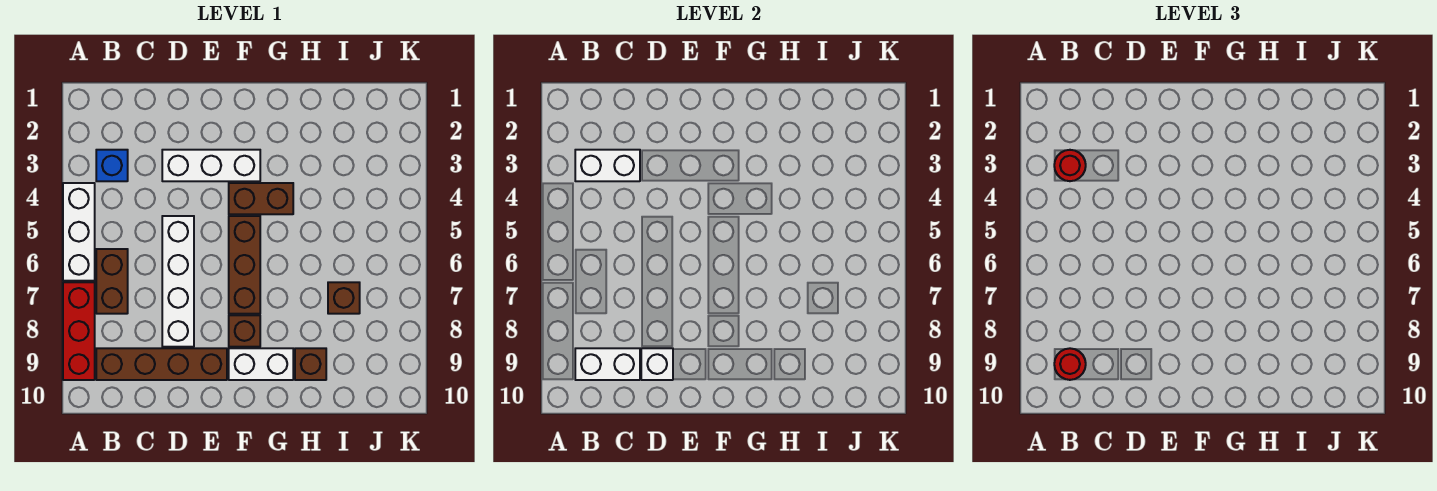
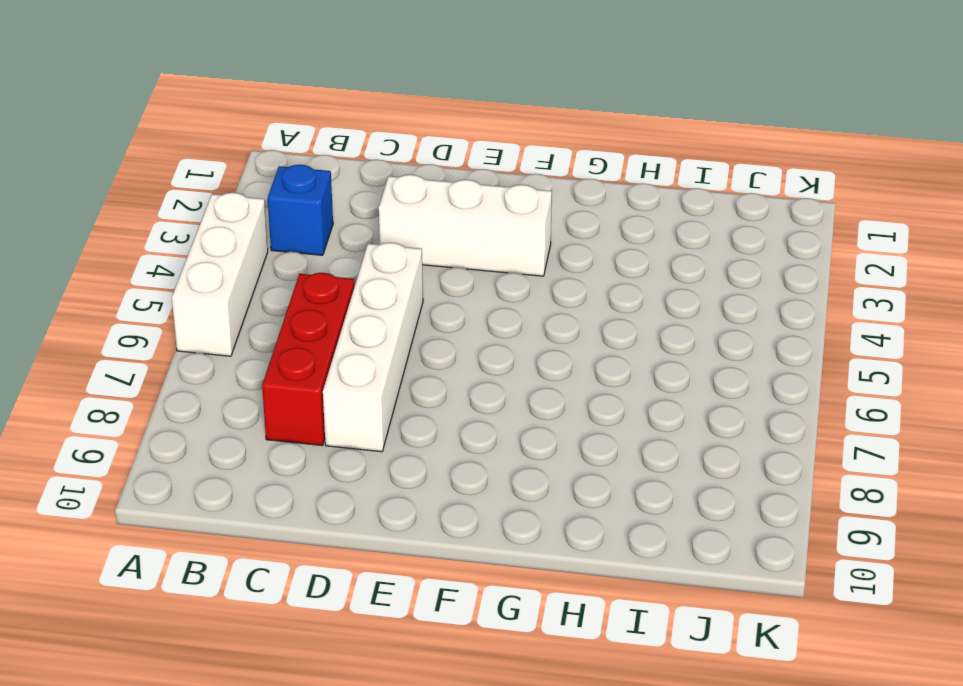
red brick C6:C8 level 1 -> red brick A7:A9 level 1
none -> brown brick B6:B7 level 1
none -> brown brick B9:E9 level 1
none -> brown brick F4:G4 level 1

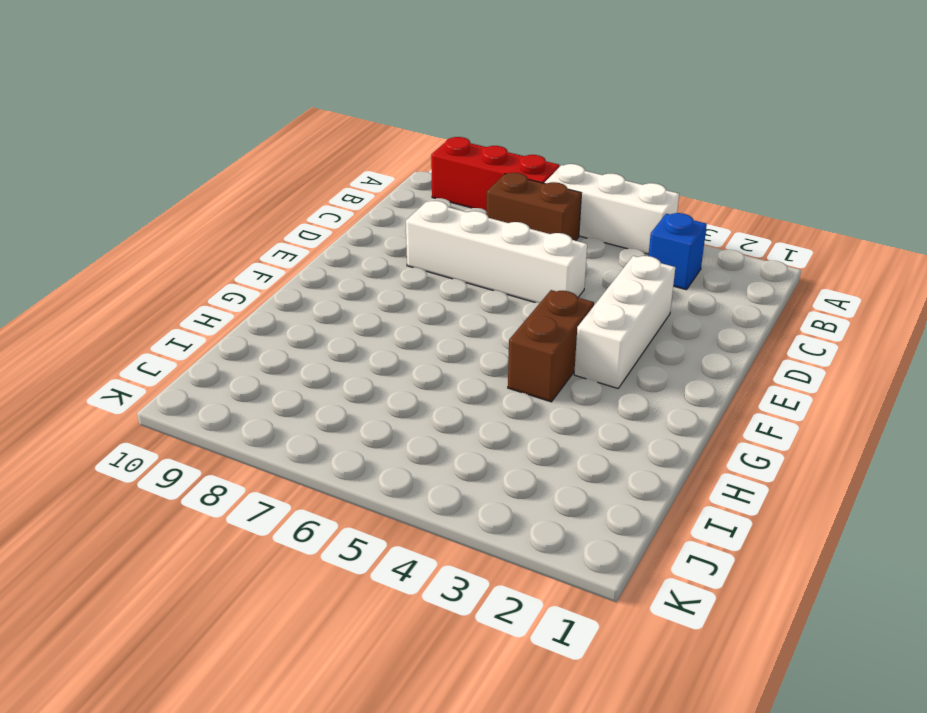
none -> brown brick B9:E9 level 1
none -> brown brick F5:F7 level 1
none -> brown brick F8 level 1

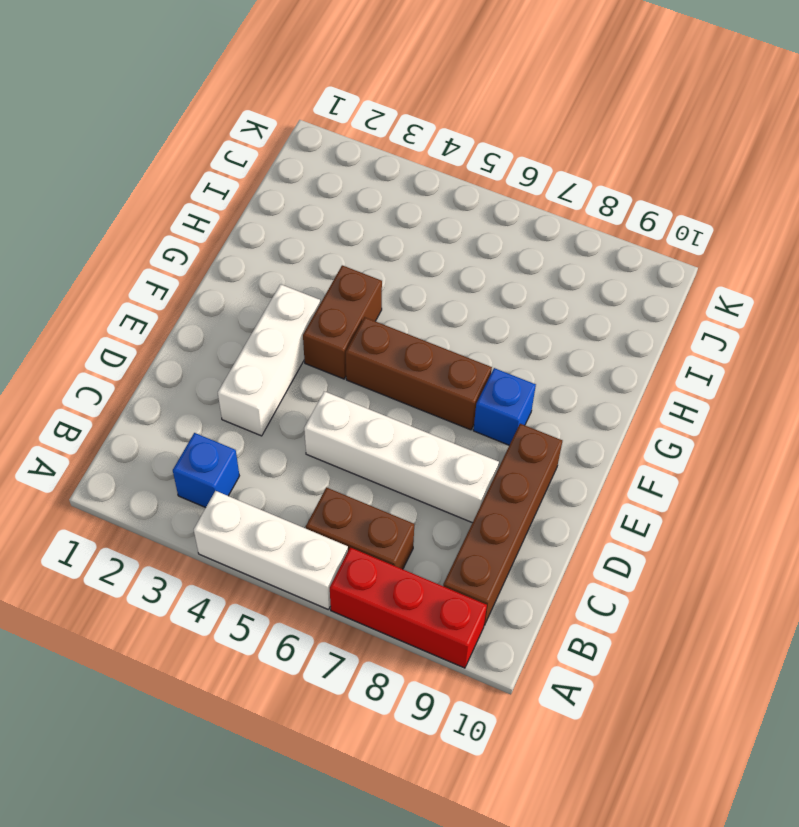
blue brick F8 level 1 -> brown brick F8 level 1
none -> white brick F9:G9 level 1
none -> brown brick H9 level 1
none -> brown brick I7 level 1

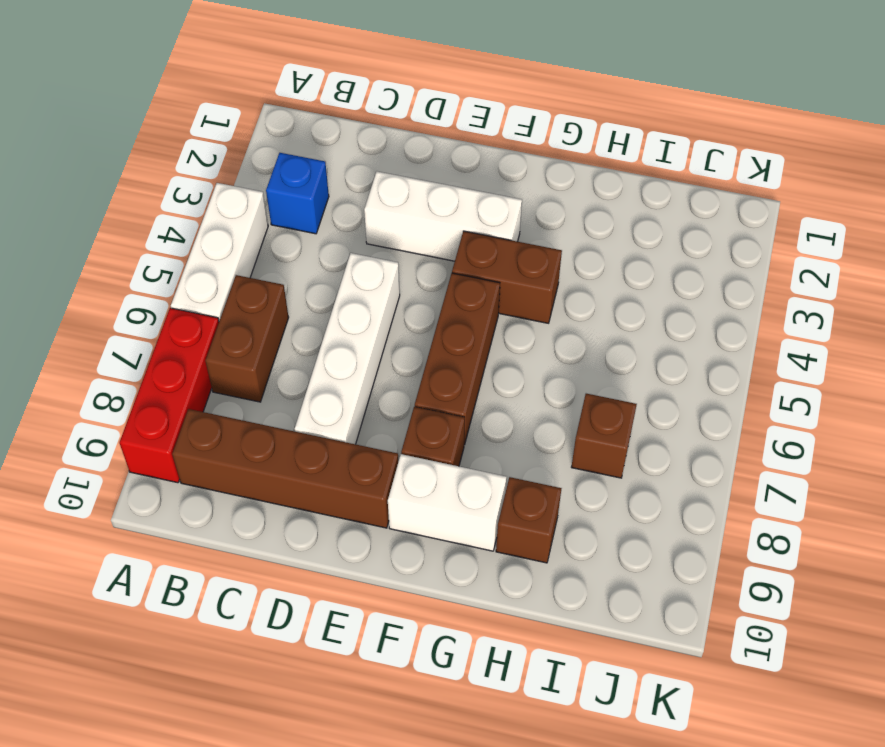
none -> white brick B3:C3 level 2
none -> white brick B9:C9 level 2
none -> white brick D9 level 2

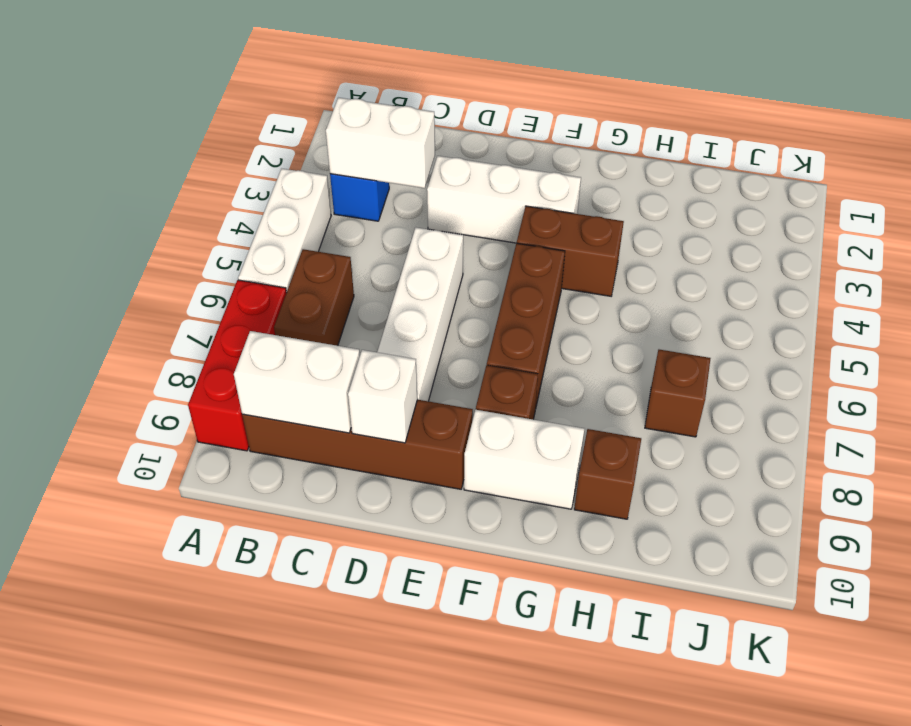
none -> red round brick B3 level 3
none -> red round brick B9 level 3

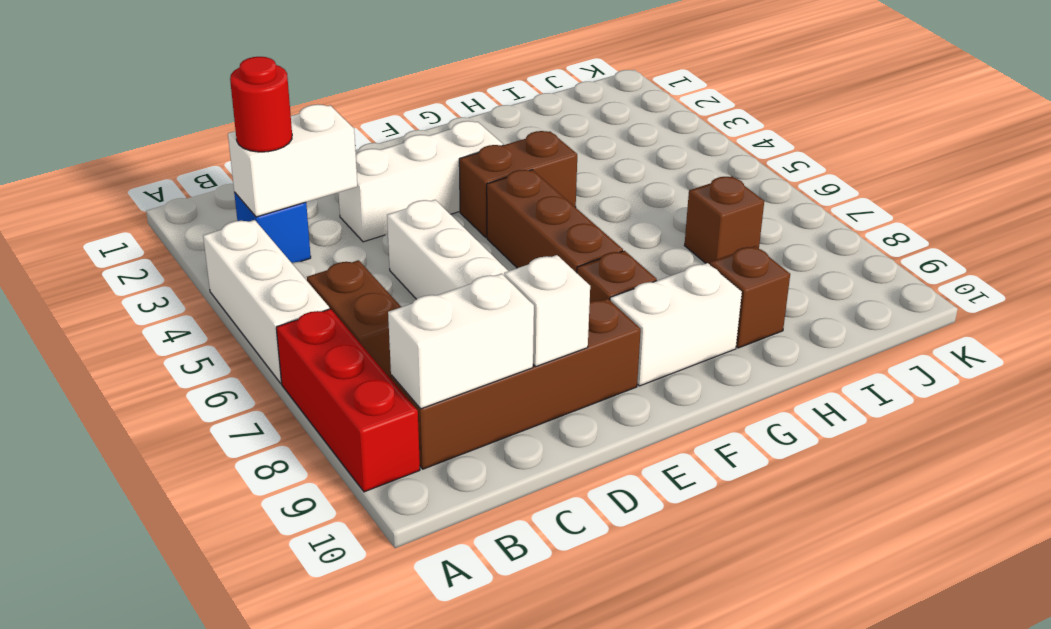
none -> red round brick B9 level 3

